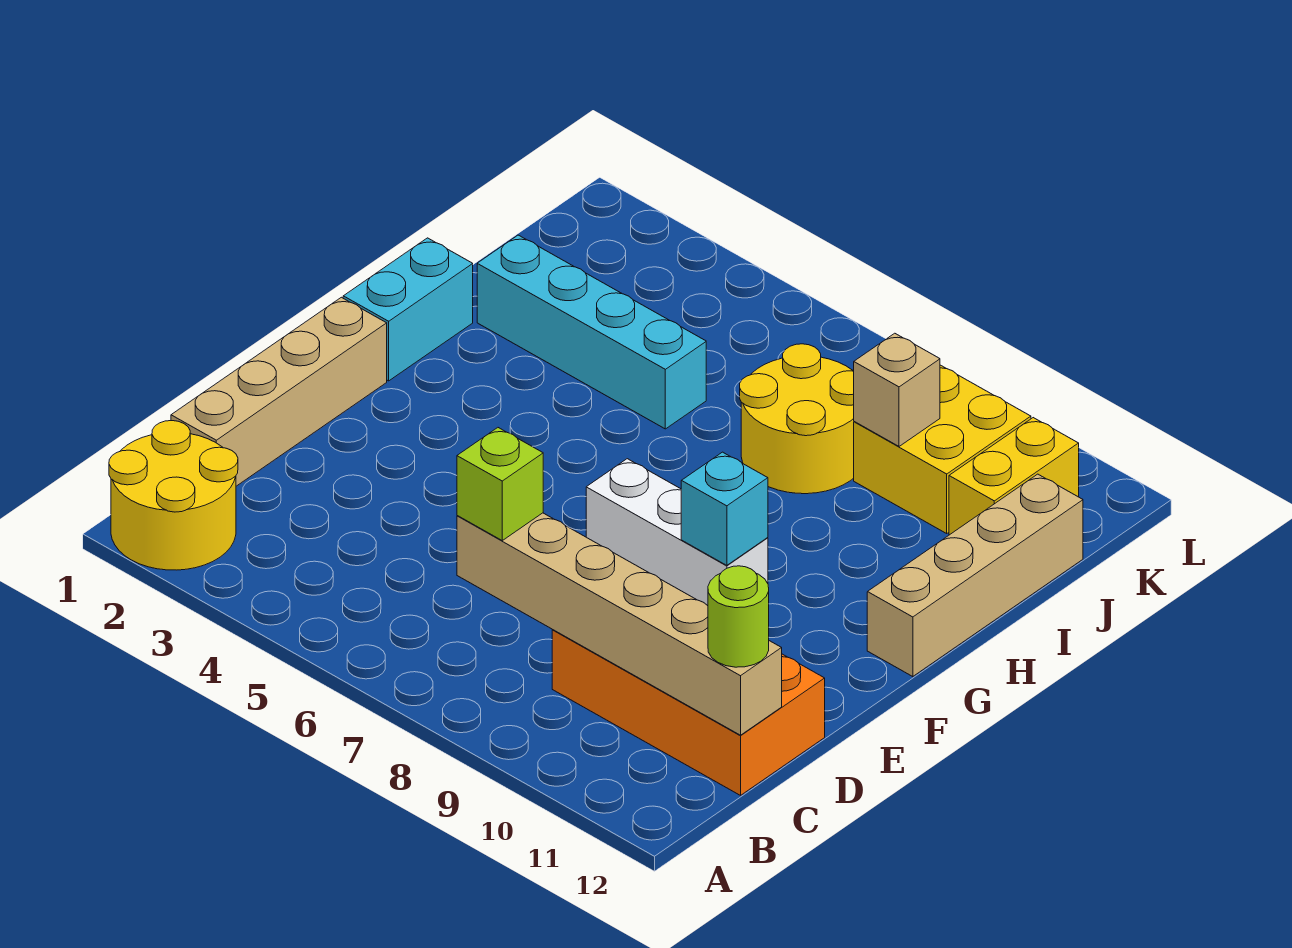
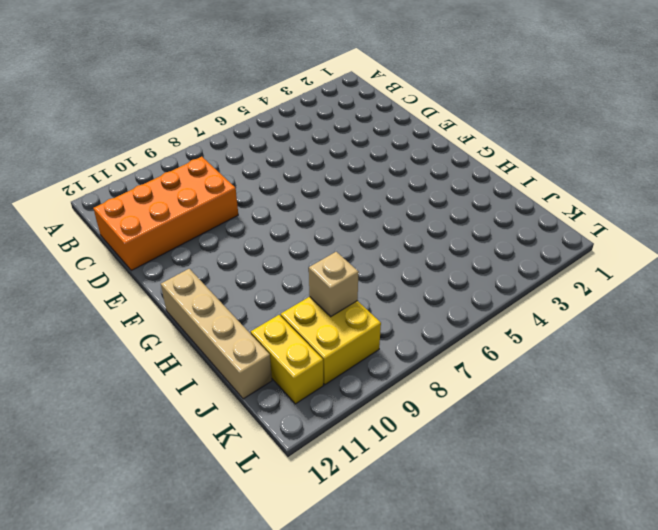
none -> yellow round brick A1:B2 level 1
none -> tan brick C1:F1 level 1
none -> white brick F7:F9 level 1

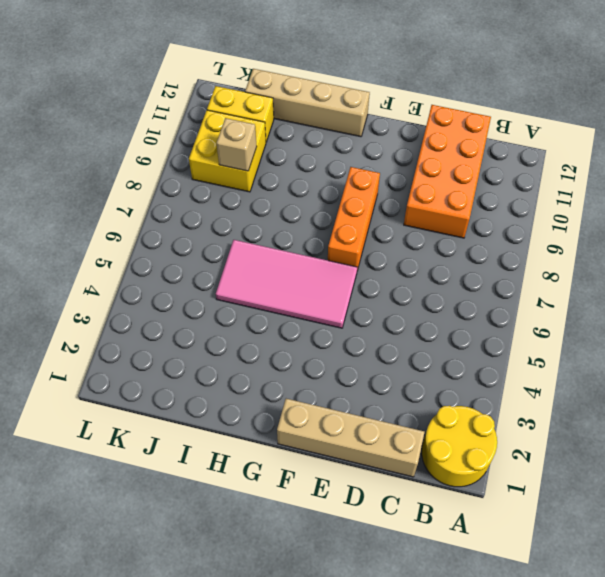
pink tile F5:I6 level 1 -> cyan brick I2:I5 level 1
orange brick F7:F9 level 1 -> white brick F7:F9 level 1
none -> cyan brick G1:H1 level 1
none -> yellow round brick I7:J8 level 1
none -> tan brick C7:C12 level 2

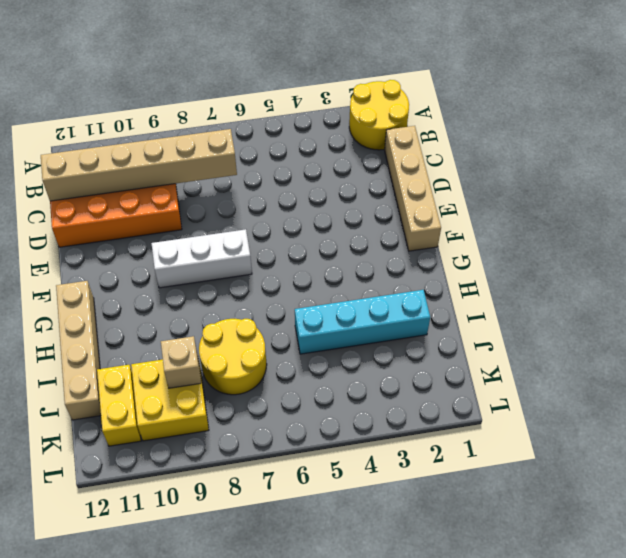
none -> cyan brick G1:H1 level 1
none -> cyan brick F9 level 2
none -> lime brick C7 level 3

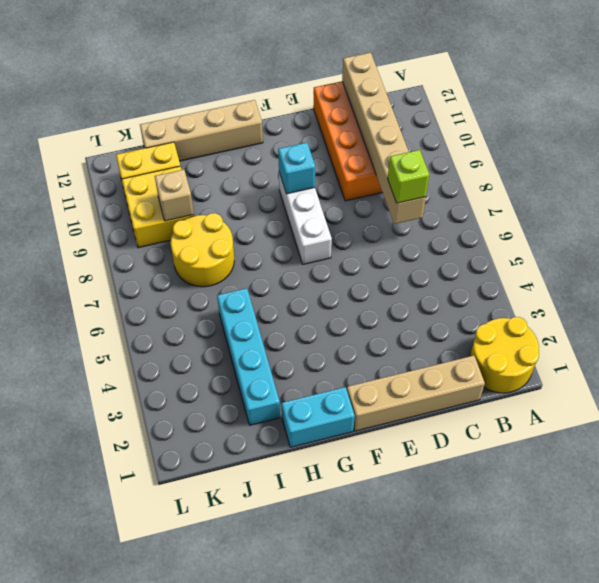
none -> lime round brick C12 level 3

